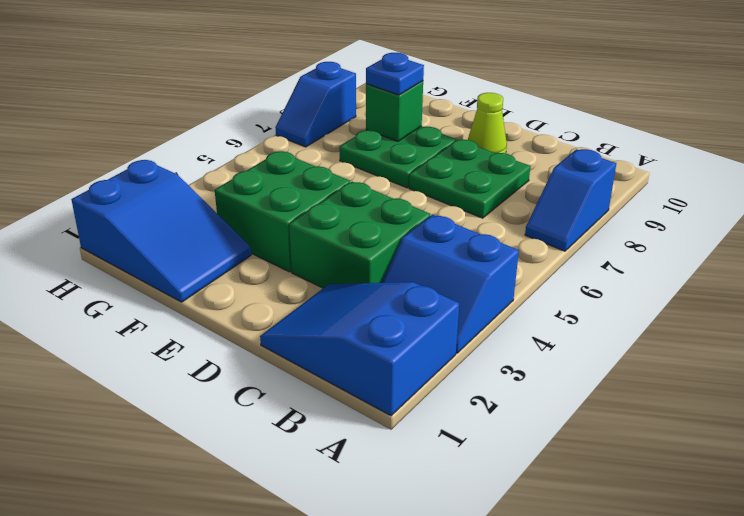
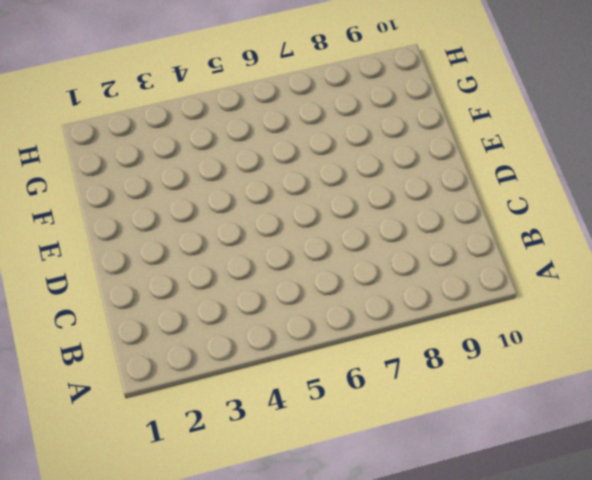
none -> blue slope A1:C2 level 1 top A
none -> blue slope A3:B4 level 1 top 4
none -> blue slope A7:A8 level 1 top 8

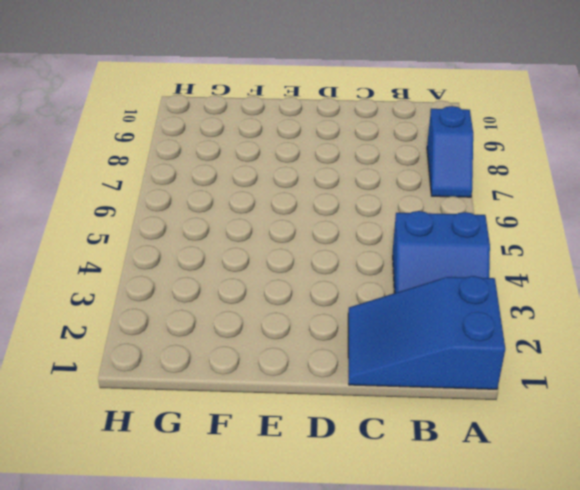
none -> green brick C3:D4 level 1
none -> green plate C7:D8 level 1
none -> lime cone D9 level 1

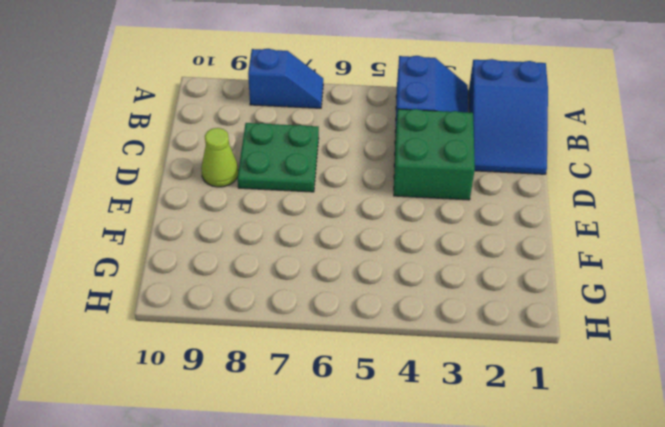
none -> green brick E3:F4 level 1
none -> green plate E7:F8 level 1
none -> blue slope F1:H2 level 1 top H

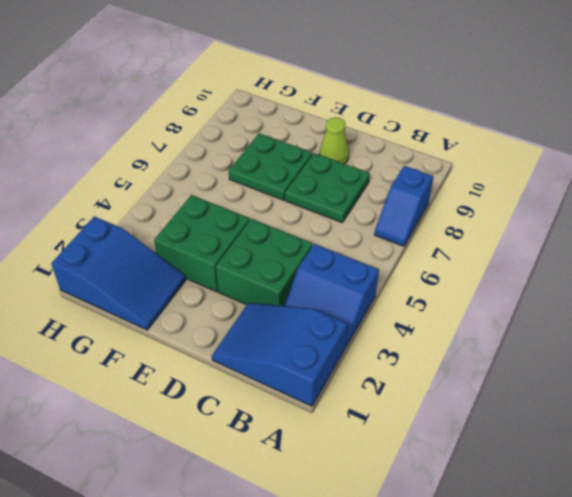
none -> blue slope H7:H8 level 1 top 8
none -> green brick F8 level 2
none -> blue plate F8 level 3

